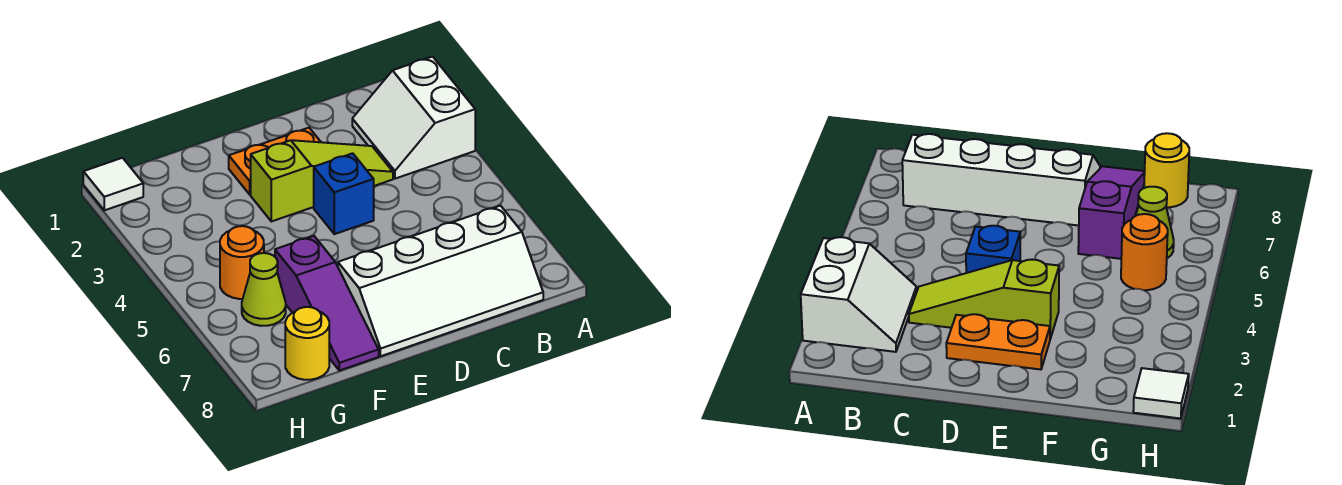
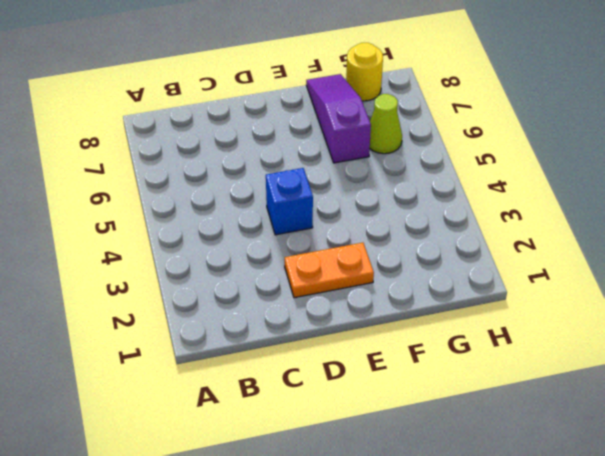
none -> white slope A2:B3 level 1 top A
none -> white slope B7:E8 level 1 top 7

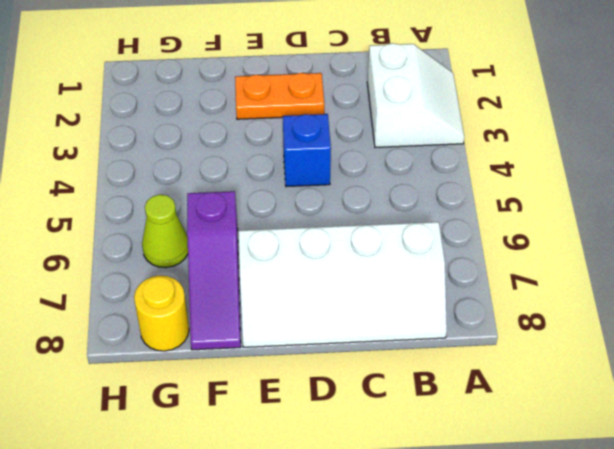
white slope A2:B3 level 1 top B -> white slope A2:B3 level 1 top A
none -> lime slope C3:E3 level 1 top E
none -> orange round brick G5 level 1

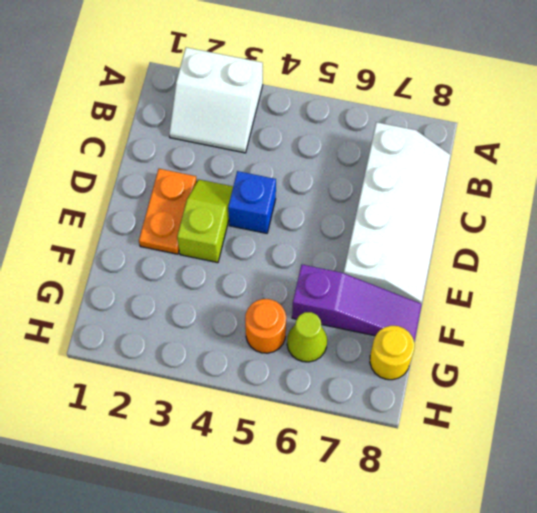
lime slope D3:E3 level 1 top E -> lime slope C3:E3 level 1 top E
none -> white tile H1 level 1

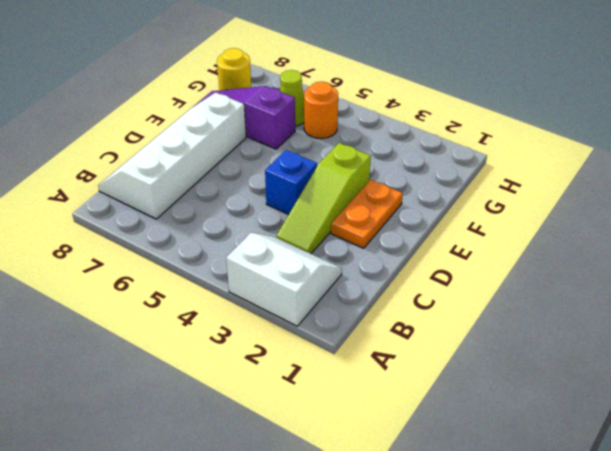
none -> white tile H1 level 1

